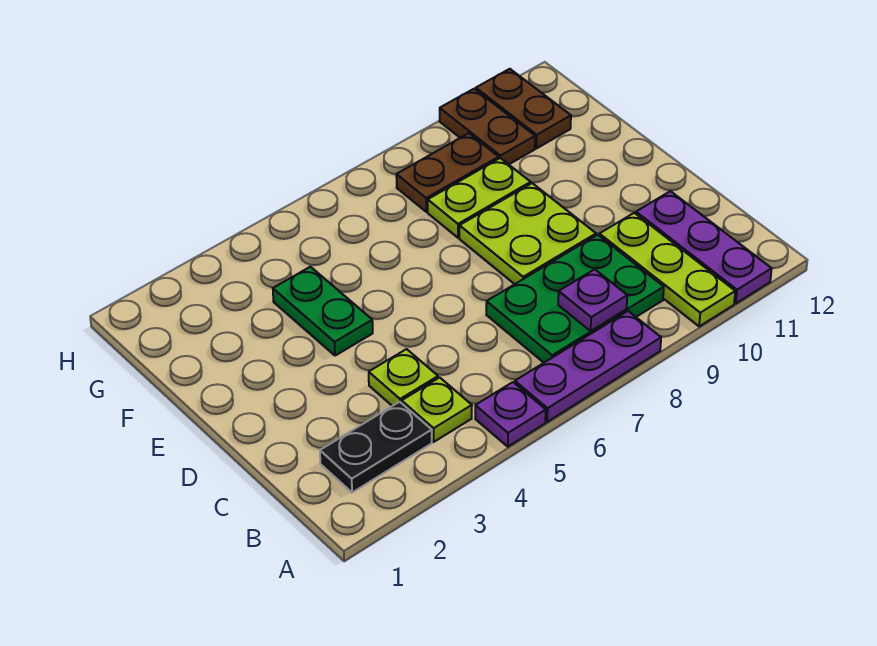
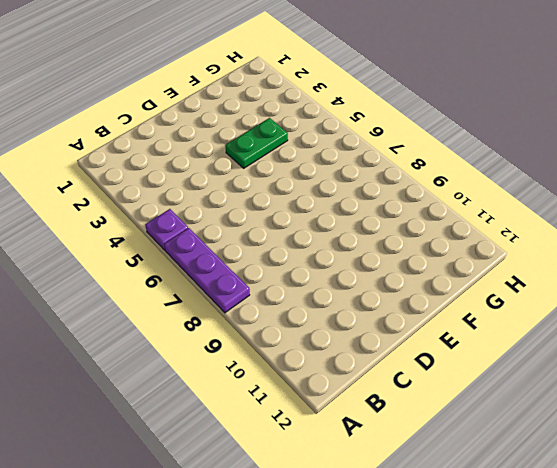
none -> lime plate A10:C10 level 1
none -> purple plate A11:C11 level 1
none -> black plate B2:B3 level 1

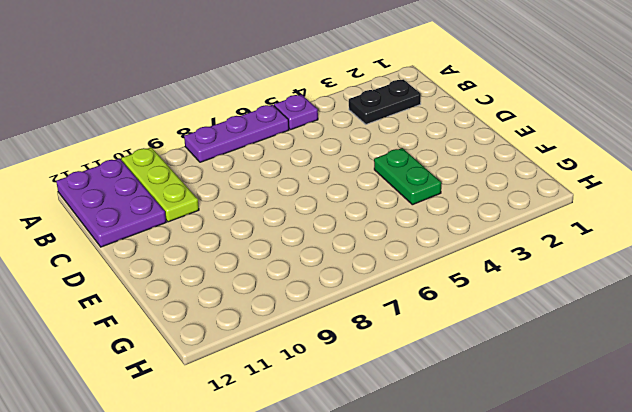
purple plate A11:C12 level 1 -> purple plate A11:C11 level 1
none -> lime plate B4 level 1
none -> green plate B7:C9 level 1
none -> lime plate C4 level 1

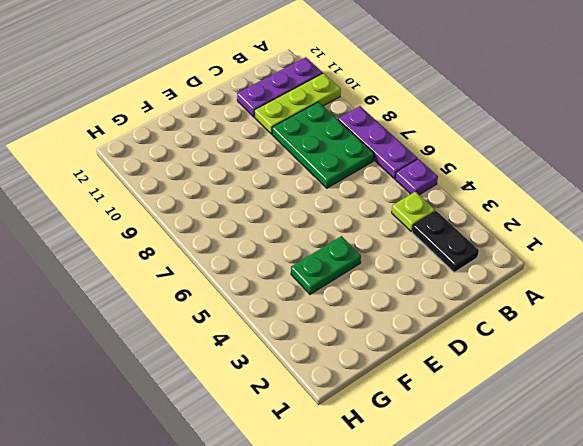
none -> lime plate C4 level 1
none -> lime plate D8:E9 level 1
none -> lime plate F8:F9 level 1

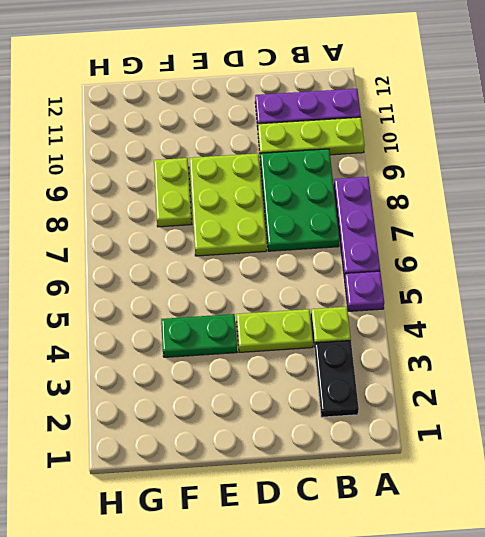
lime plate C4:D4 level 1 -> lime plate C4 level 1
lime plate D7:E9 level 1 -> lime plate D8:E9 level 1
none -> brown plate G8:G9 level 1
none -> brown plate G10:H10 level 1
none -> brown plate G11:H11 level 1

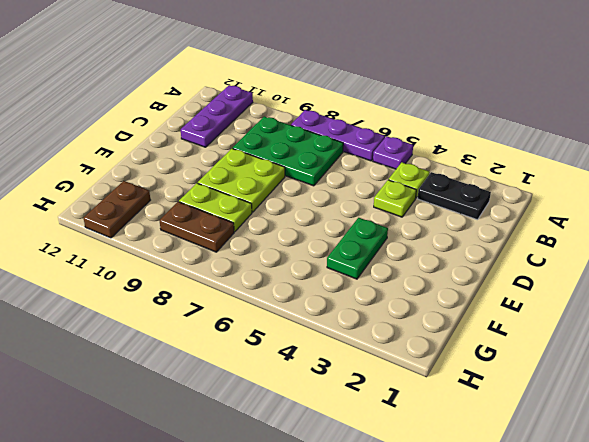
none -> lime plate A10:C10 level 1
none -> brown plate G10:H10 level 1
none -> purple plate B8 level 2

